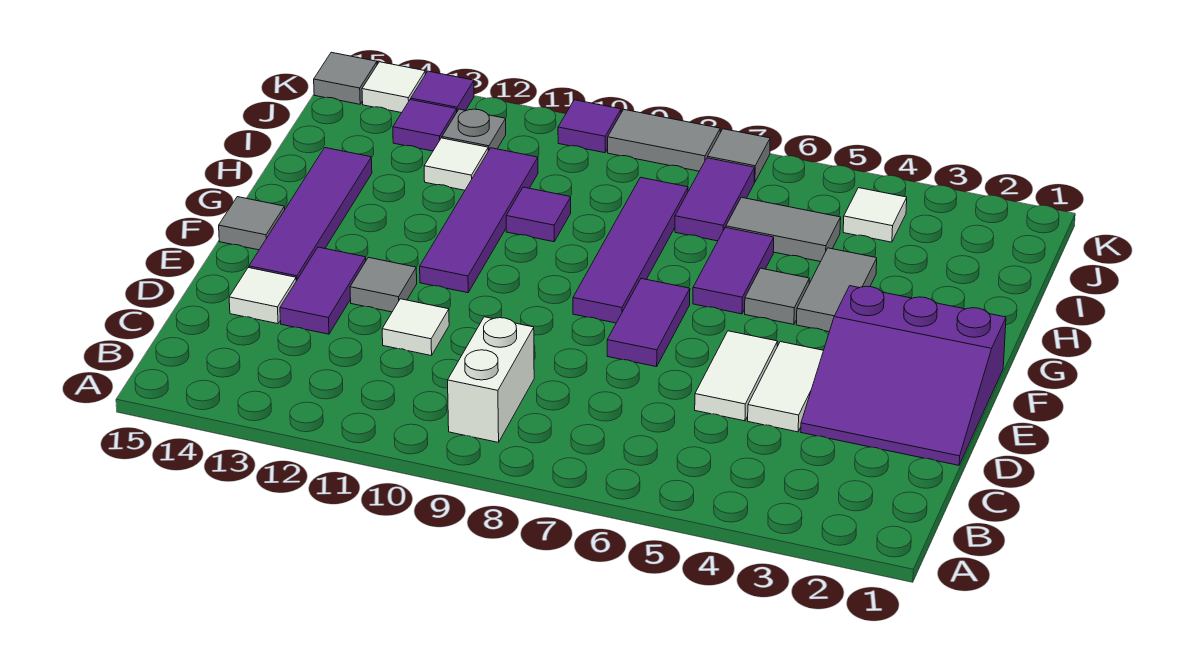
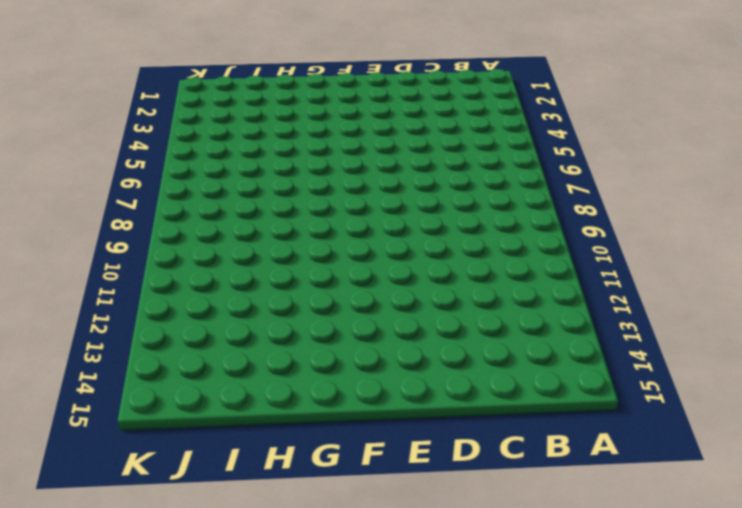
none -> white brick B9:C9 level 1
none -> purple slope D1:F3 level 1 top F
none -> white tile D4:E4 level 1

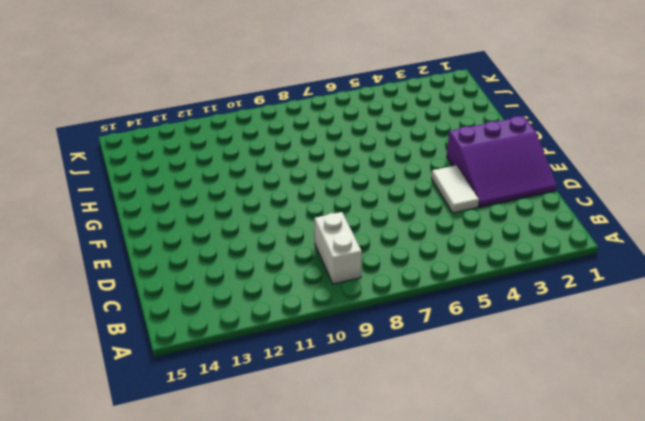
none -> white tile D5:E5 level 1
none -> white tile D11 level 1
none -> purple tile D13:E13 level 1

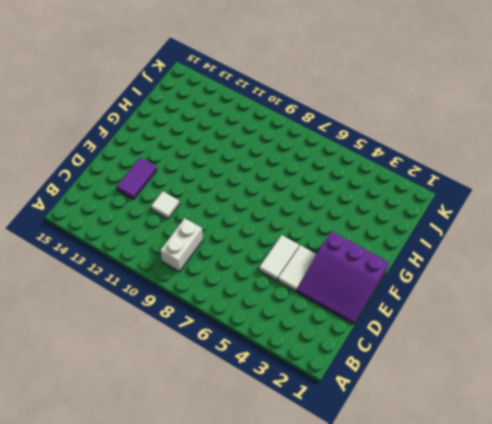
none -> white tile D14 level 1
none -> purple tile E7:F7 level 1
none -> grey tile E12 level 1

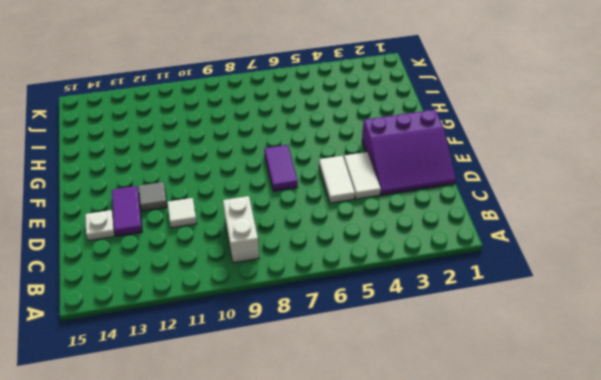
white plate D14 level 1 -> white tile D14 level 1
none -> purple tile E14:H14 level 1
none -> purple tile F8:I8 level 1
none -> purple tile F11:I11 level 1

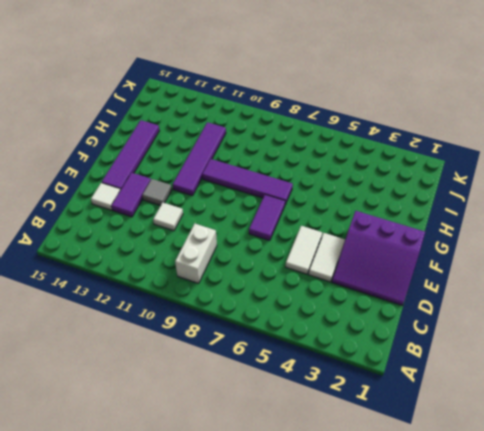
purple tile G7:G10 level 1 -> purple tile F8:I8 level 1
none -> grey tile F15 level 1
none -> grey tile G4:H4 level 1
none -> grey tile G5 level 1

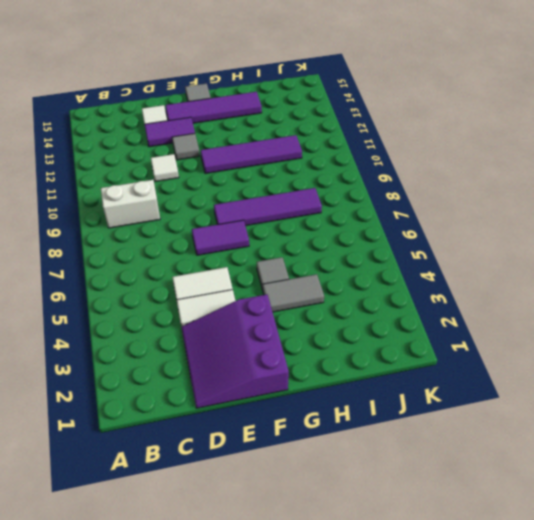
none -> purple tile G6:H6 level 1
none -> purple tile H10 level 1
none -> grey tile I5:I6 level 1

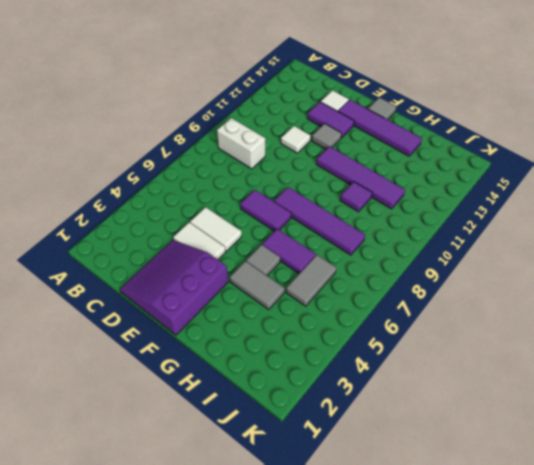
none -> purple tile I7:J7 level 1
none -> white tile I12 level 1
none -> white tile J4 level 1

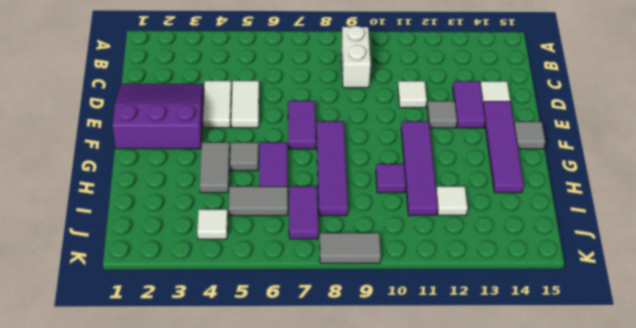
none -> grey plate J12 level 1
none -> purple tile J13 level 1
none -> grey tile K7 level 1

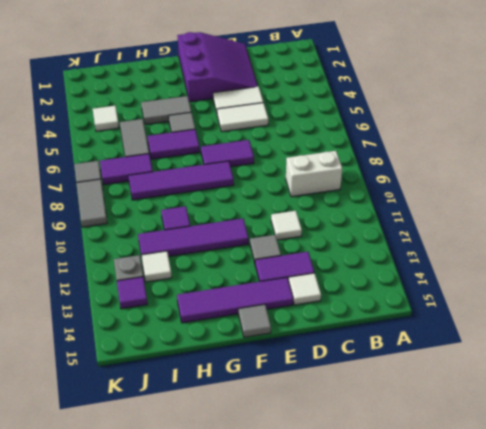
none -> purple tile K10 level 1
none -> purple tile K13 level 1
none -> white tile K14 level 1

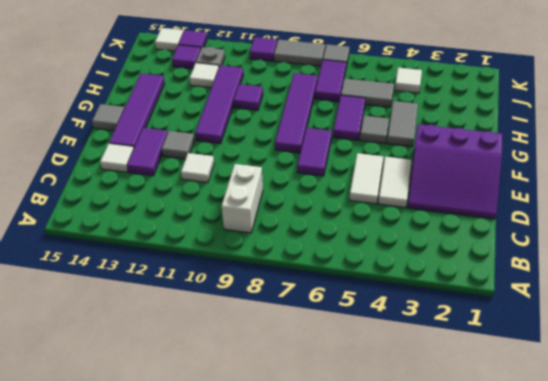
none -> grey tile K15 level 1

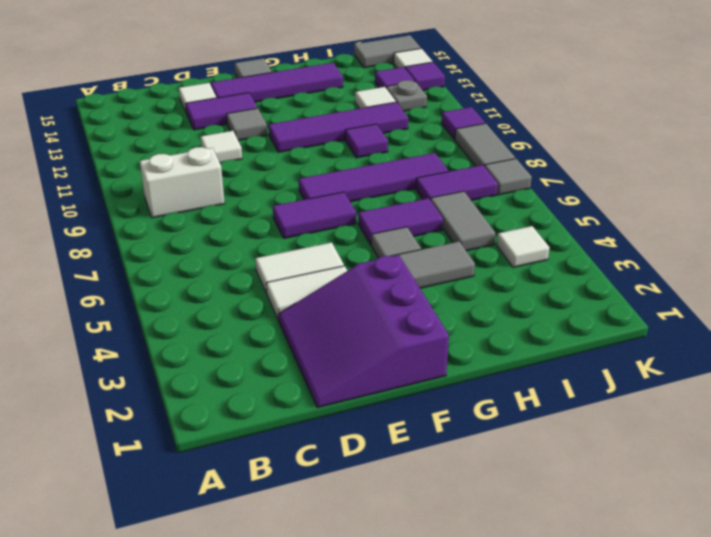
grey tile J15:K15 level 1 -> grey tile K15 level 1

